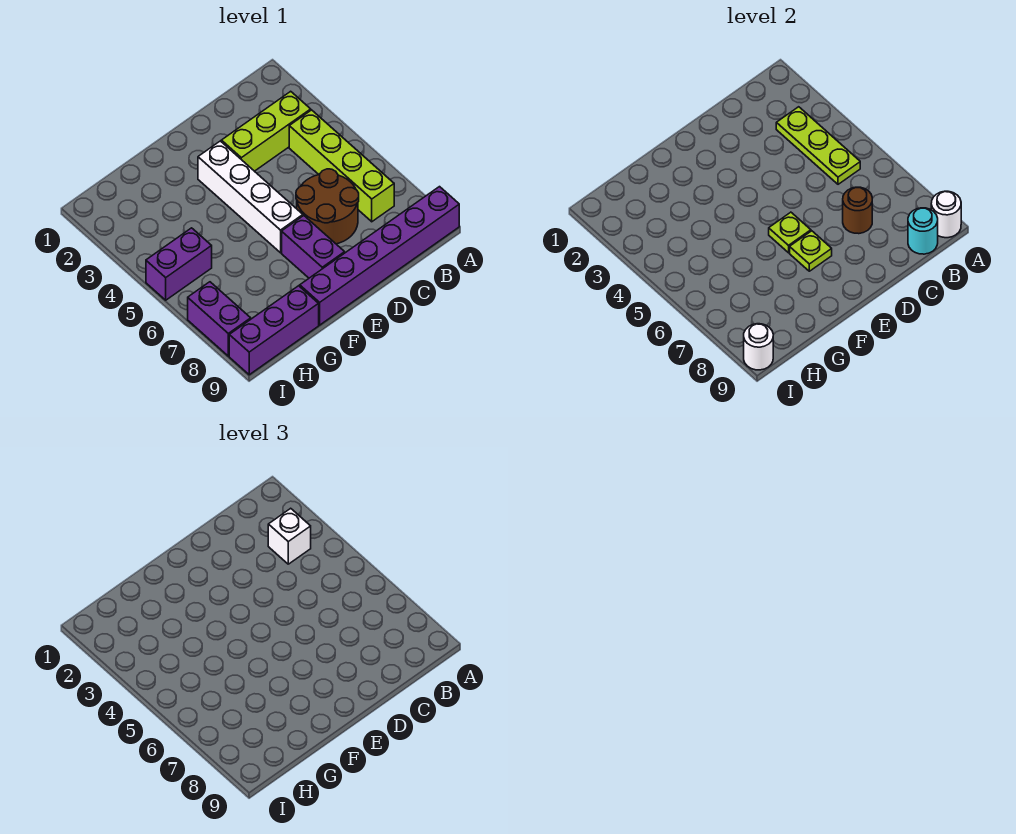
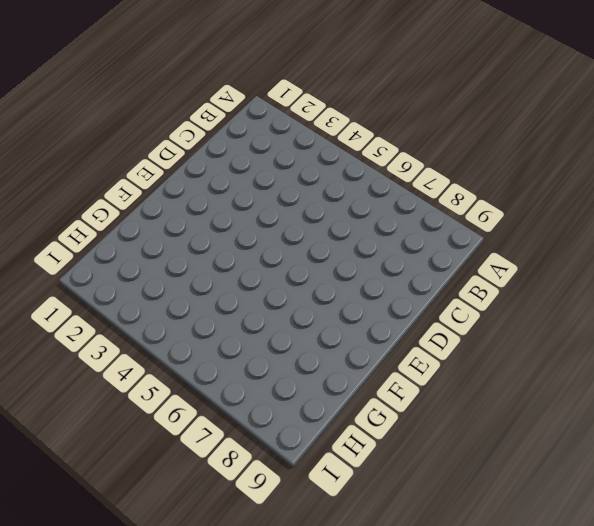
none -> purple brick A9:F9 level 1
none -> lime brick B3:D3 level 1
none -> lime brick B4:B7 level 1

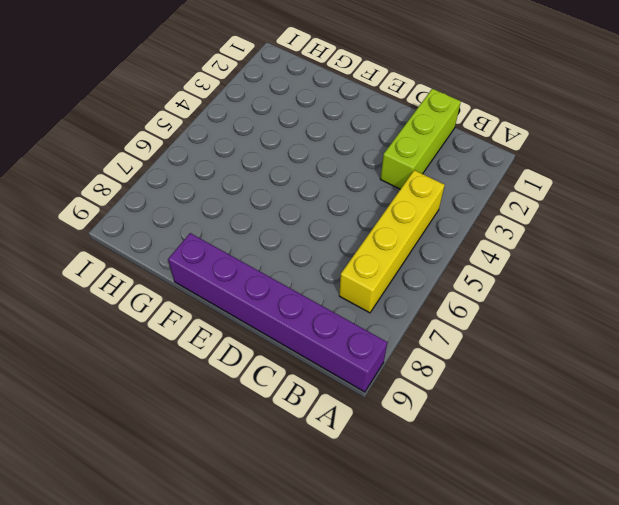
yellow brick B4:B7 level 1 -> lime brick B4:B7 level 1
lime brick C1:C3 level 1 -> lime brick B3:D3 level 1
none -> brown round brick C6:D7 level 1
none -> white brick E3:E6 level 1
none -> purple brick E7:E8 level 1

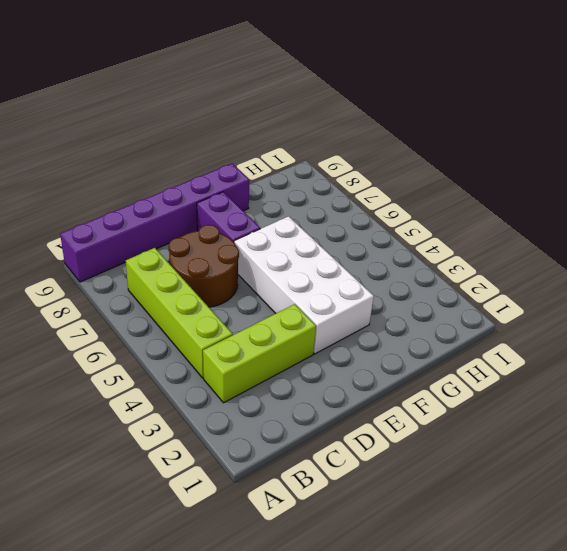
white brick E3:F6 level 1 -> white brick E3:E6 level 1
none -> purple brick G9:I9 level 1
none -> purple brick H5:I5 level 1
none -> purple brick I7:I8 level 1

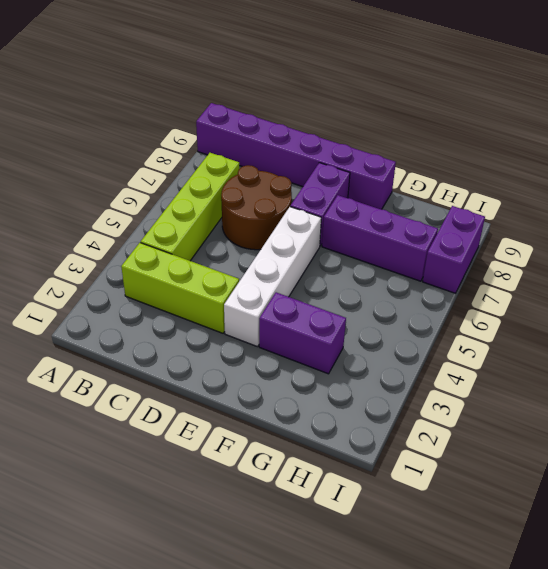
purple brick F3:G3 level 1 -> purple brick H5:I5 level 1
purple brick F7:H7 level 1 -> purple brick G9:I9 level 1
none -> white round brick A9 level 2
none -> lime plate B3:B5 level 2
none -> cyan round brick B9 level 2

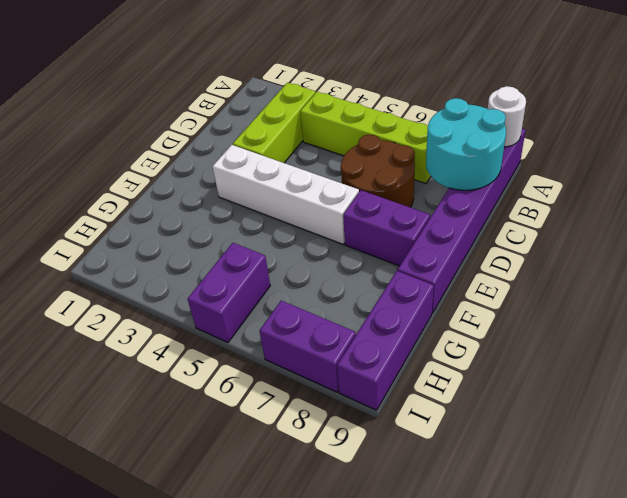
cyan round brick B8:C9 level 2 -> cyan round brick B9 level 2
none -> lime plate B3:B5 level 2
none -> brown round brick C7 level 2
none -> lime plate E6 level 2

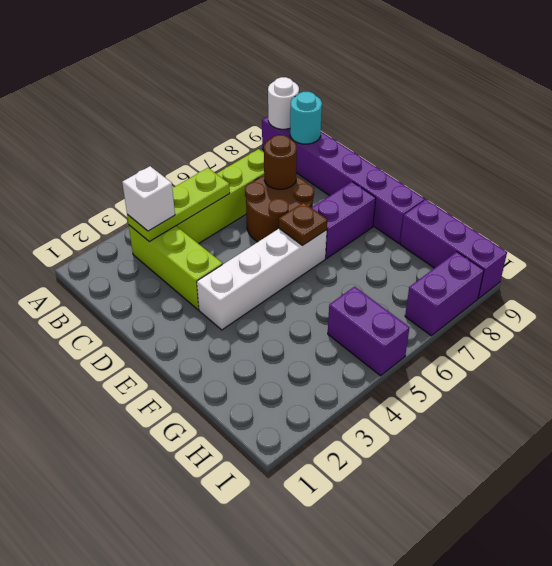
brown plate E6 level 2 -> lime plate E6 level 2
none -> lime plate E7 level 2
none -> white round brick I9 level 2

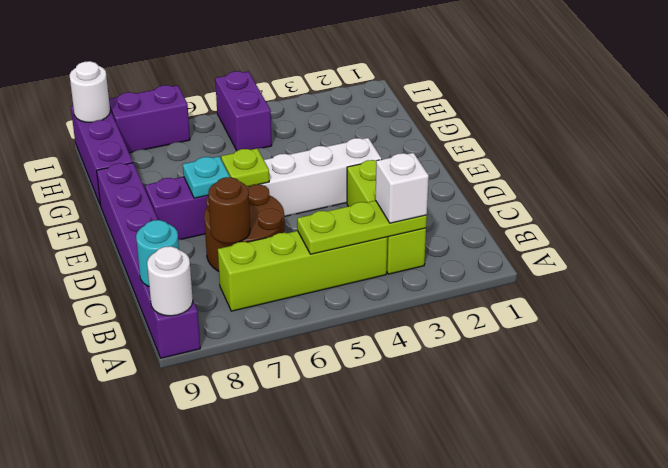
cyan plate E7 level 2 -> lime plate E7 level 2

